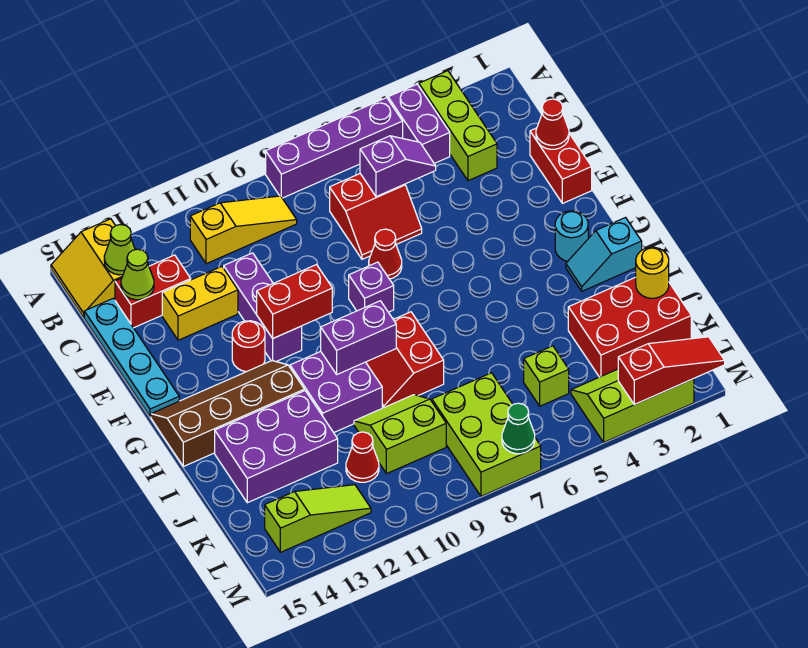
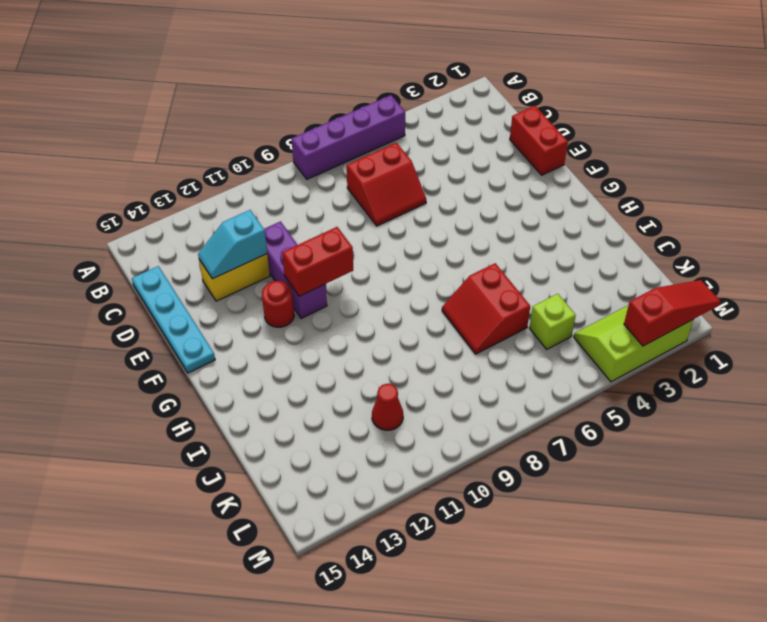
cyan slope D12:D13 level 2 top 12 -> cyan slope H1:H2 level 1 top 1
red slope I6:J7 level 1 top 6 -> red slope H8:I9 level 1 top 8
none -> lime brick A3:C3 level 1
none -> purple brick A4:B4 level 1
none -> yellow slope A14:B15 level 1 top 14
none -> yellow slope B9:B11 level 1 top 11

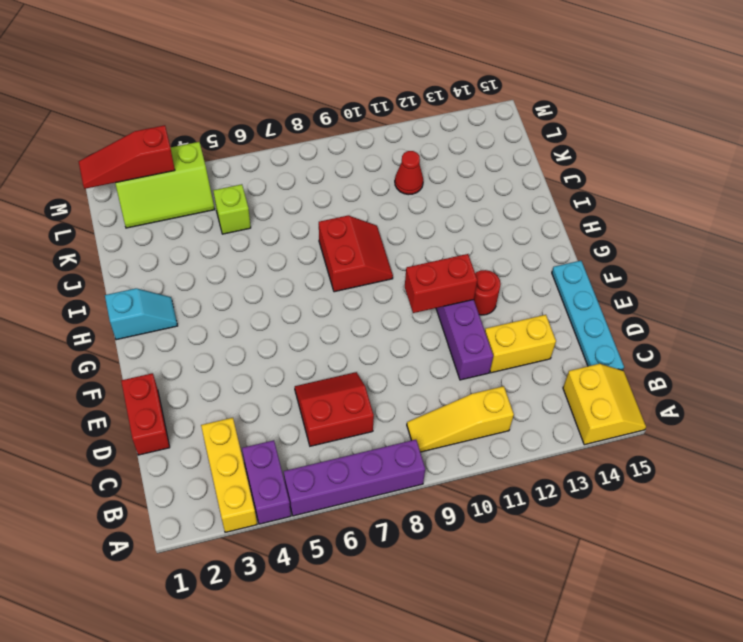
yellow brick A3:C3 level 1 -> lime brick A3:C3 level 1
none -> red brick C13:C14 level 1
none -> red cone E7 level 1
none -> purple brick F8 level 1
none -> cyan round brick G2 level 1

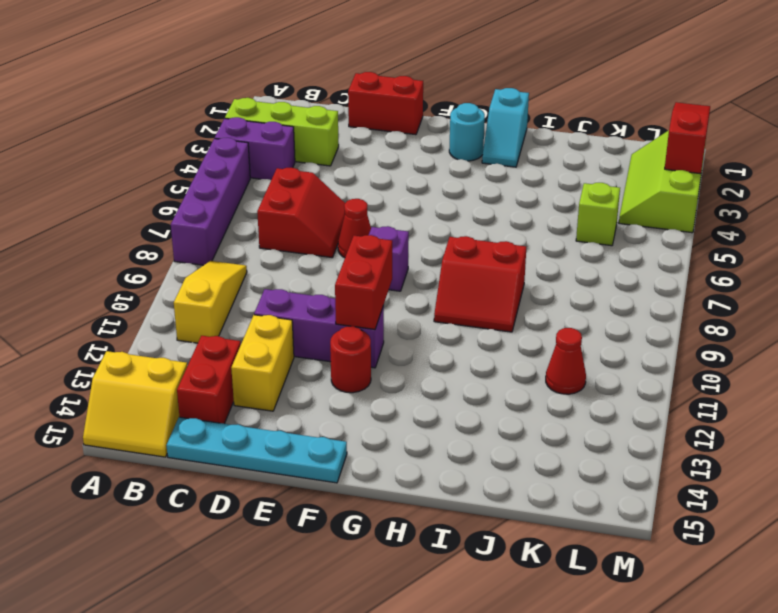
none -> brown slope G12:H15 level 1 top H
none -> purple brick H10:I11 level 1
none -> purple brick I12:J14 level 1
none -> red brick J1:K3 level 1

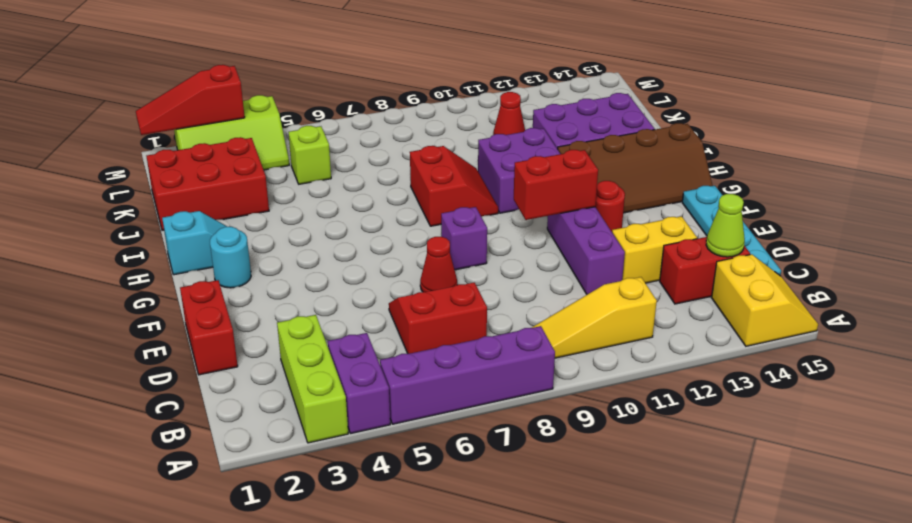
none -> lime slope J9:K10 level 1 top K
none -> lime brick K7:M8 level 1
none -> lime slope L12:L14 level 1 top 14
none -> lime cone B14 level 2

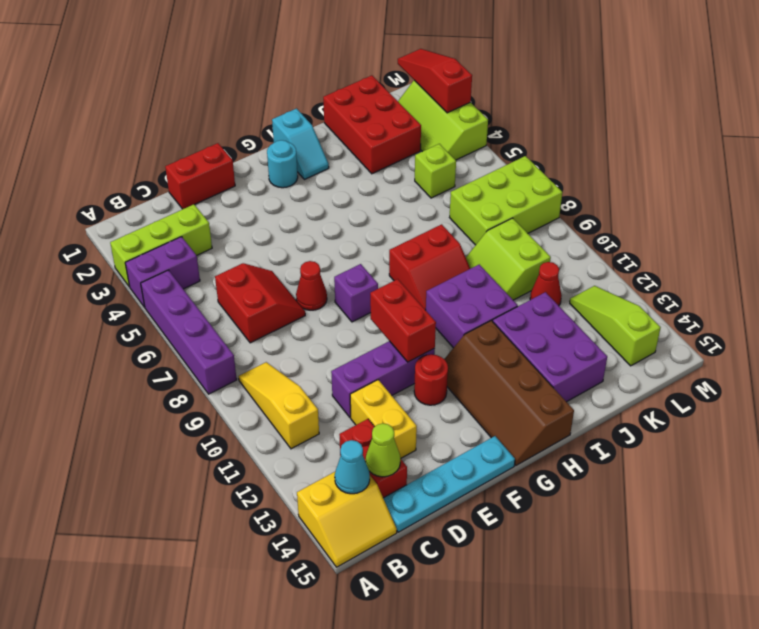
cyan cone B14 level 2 -> lime cone B14 level 2
none -> purple slope C5:C6 level 2 top 6
none -> red cone D1 level 2
none -> purple brick H9:H10 level 2
none -> yellow round brick J1 level 2

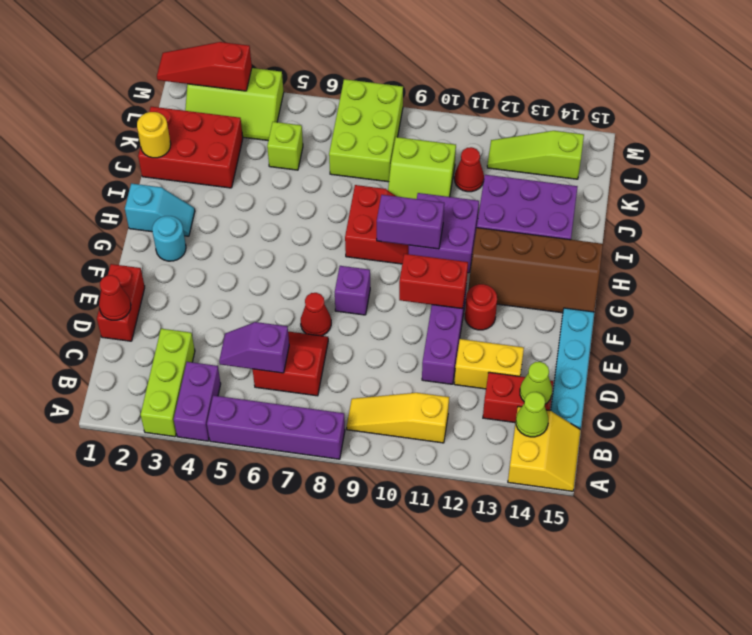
none -> green cone M7 level 2

